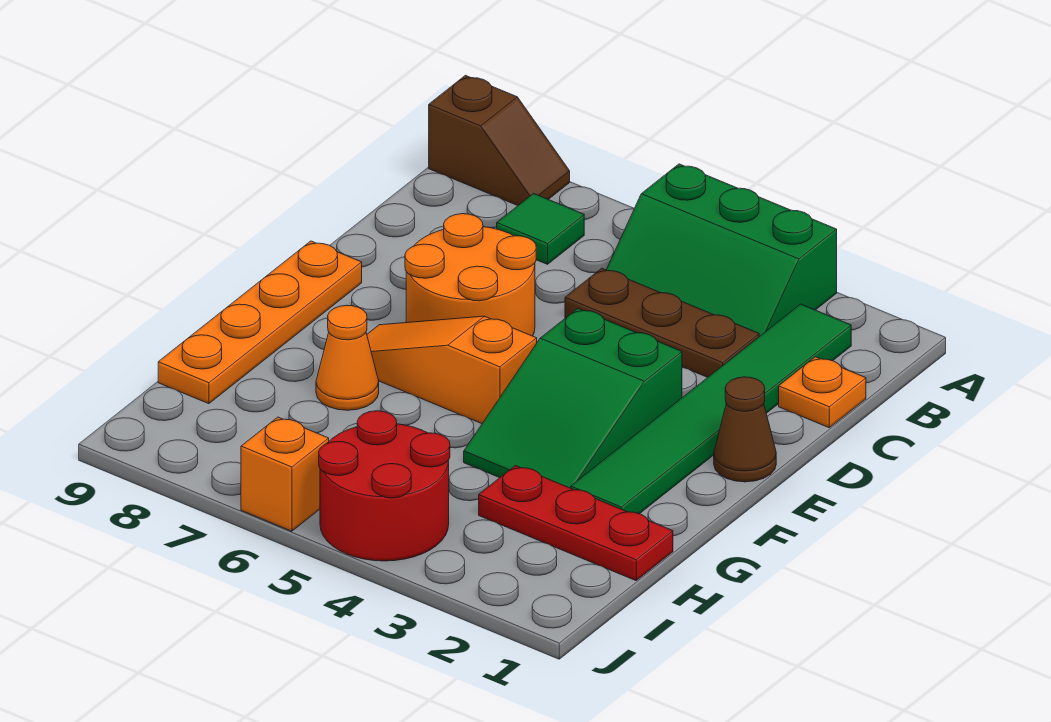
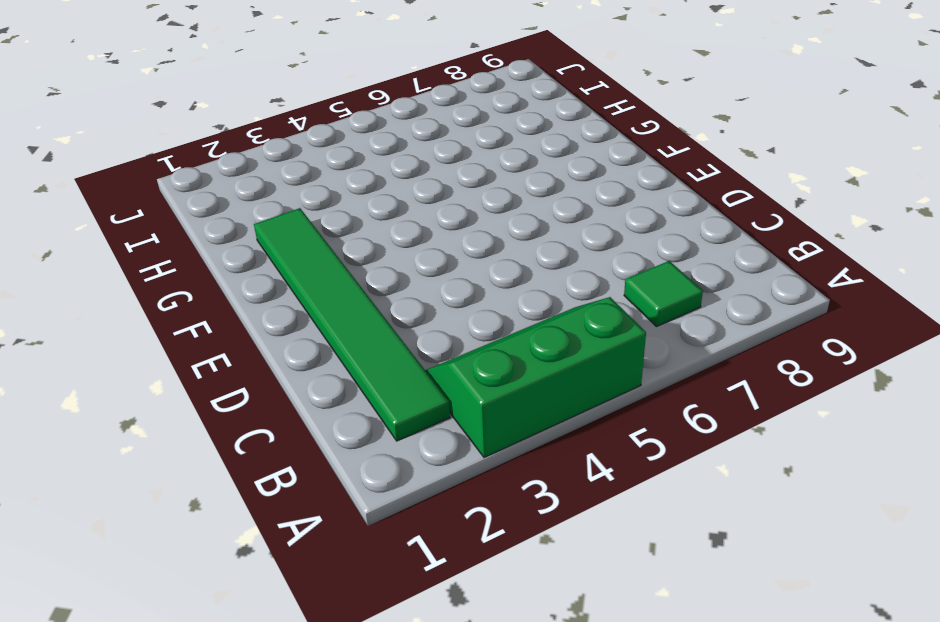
none -> brown slope A8:A9 level 1 top 9
none -> orange plate C1 level 1
none -> brown plate C3:C5 level 1

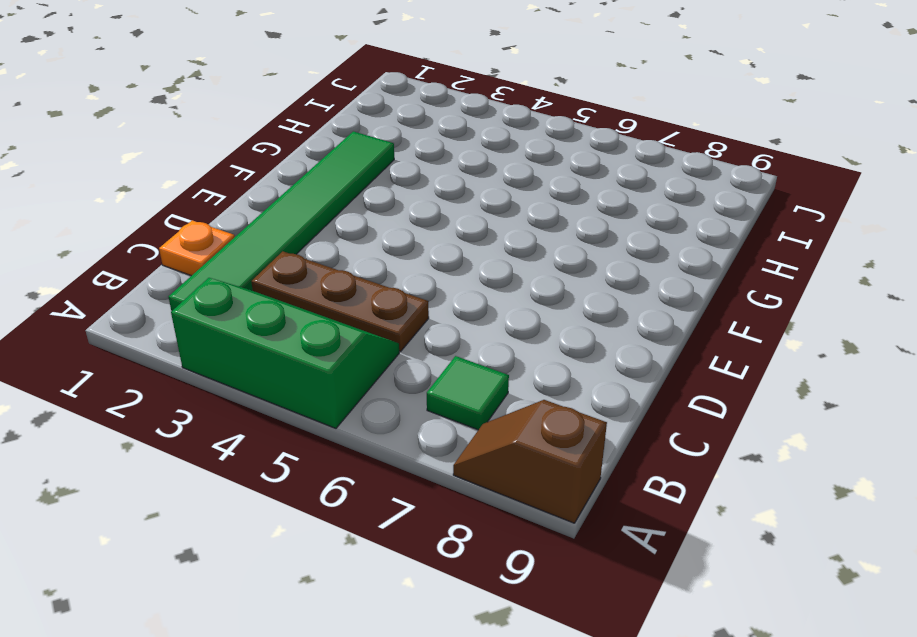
none -> orange round brick D6:E7 level 1
none -> brown cone E1 level 1
none -> green slope E3:G4 level 1 top E

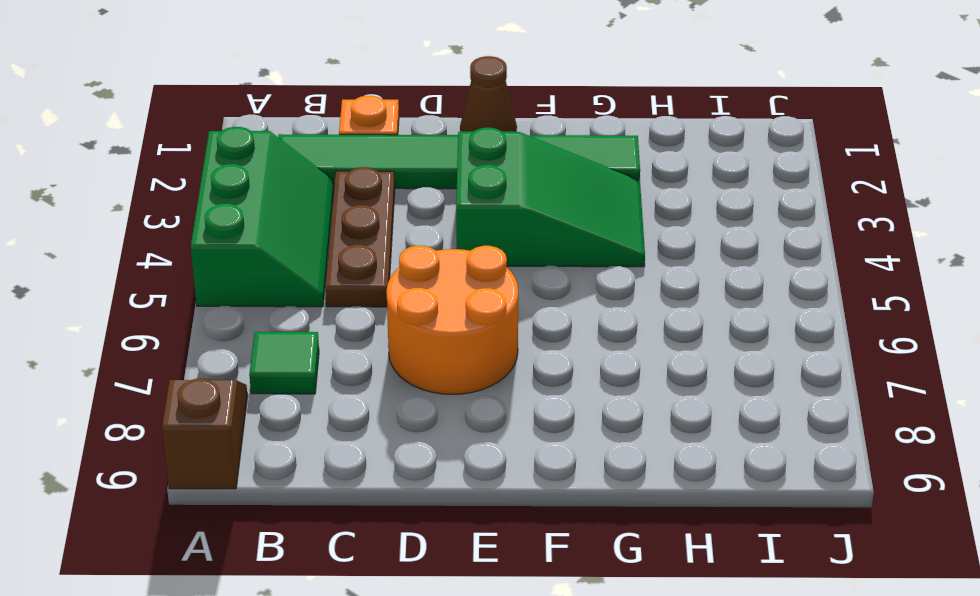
none -> orange plate E9:H9 level 1
none -> orange slope F5:F7 level 1 top 5
none -> orange cone G7 level 1

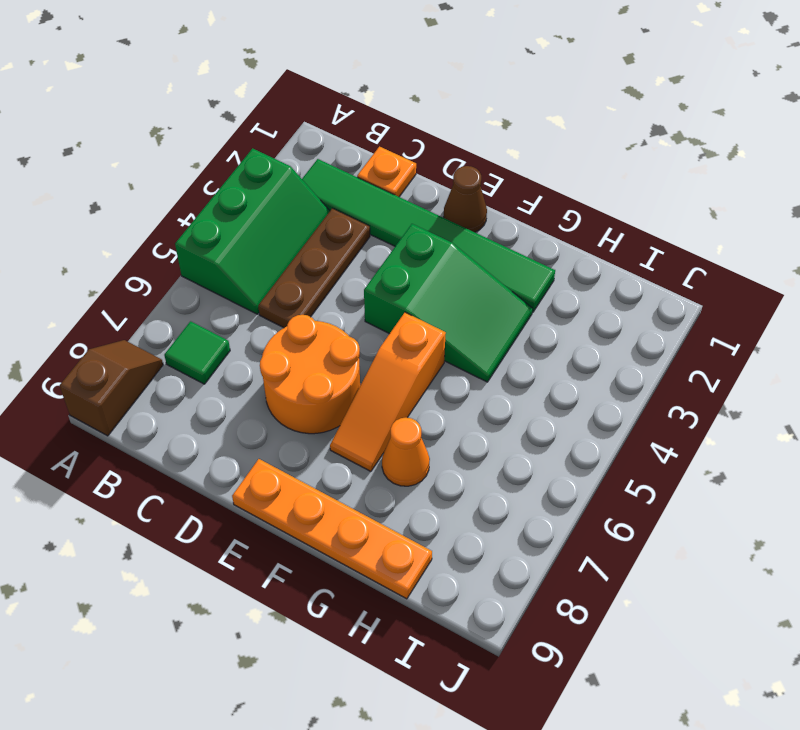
none -> red plate H1:H3 level 1
none -> red round brick I4:J5 level 1
none -> orange brick J6 level 1

